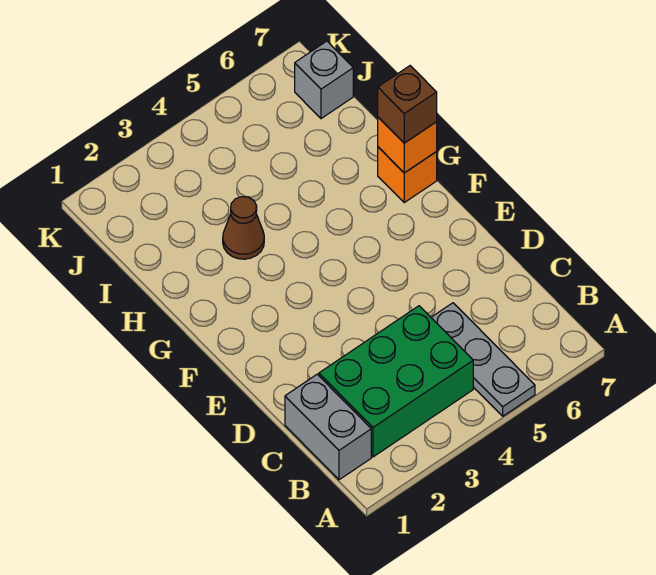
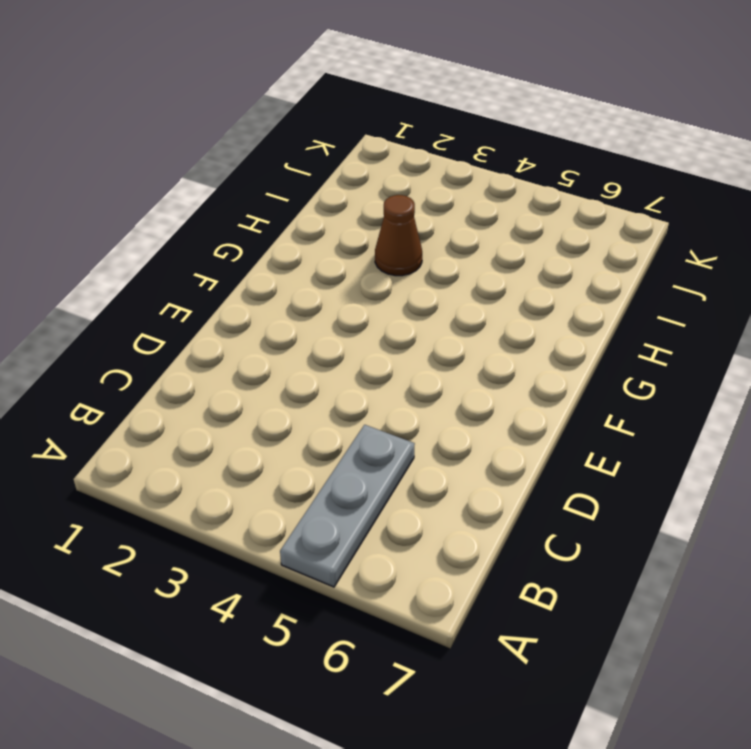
none -> grey brick B1:C1 level 1
none -> green brick B2:C4 level 1

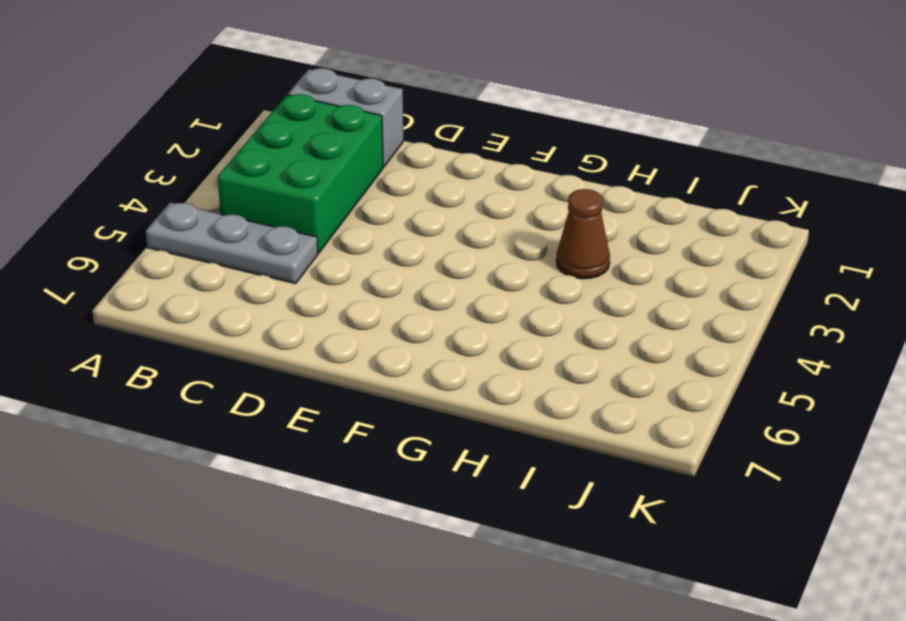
none -> orange brick G7 level 1
none -> grey brick J7 level 1

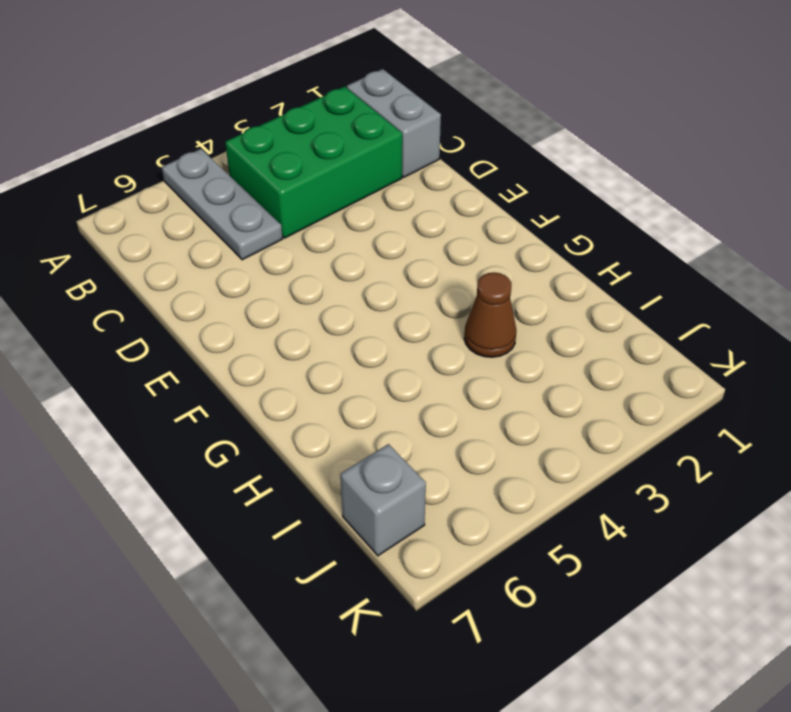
none -> orange brick G7 level 1
none -> orange brick G7 level 2

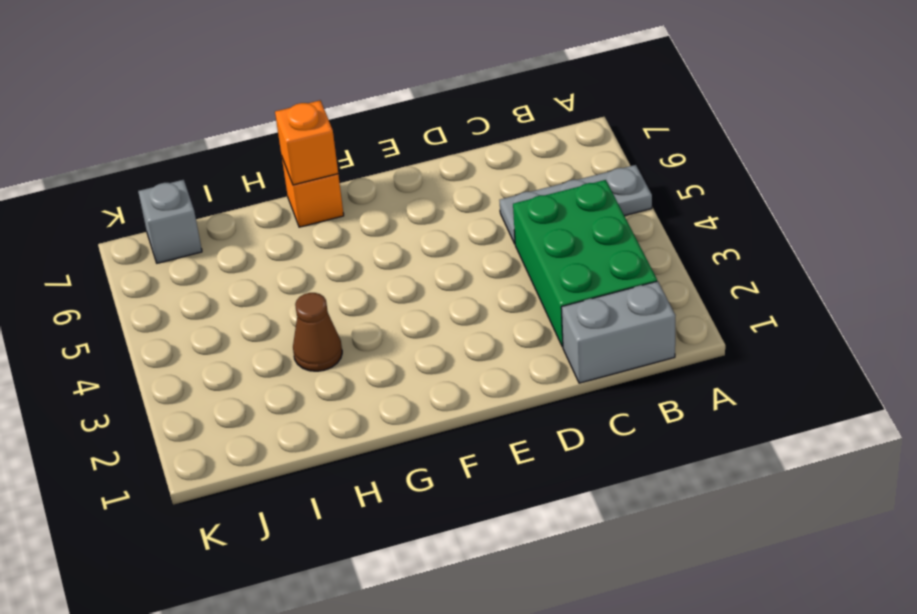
none -> brown brick G7 level 3

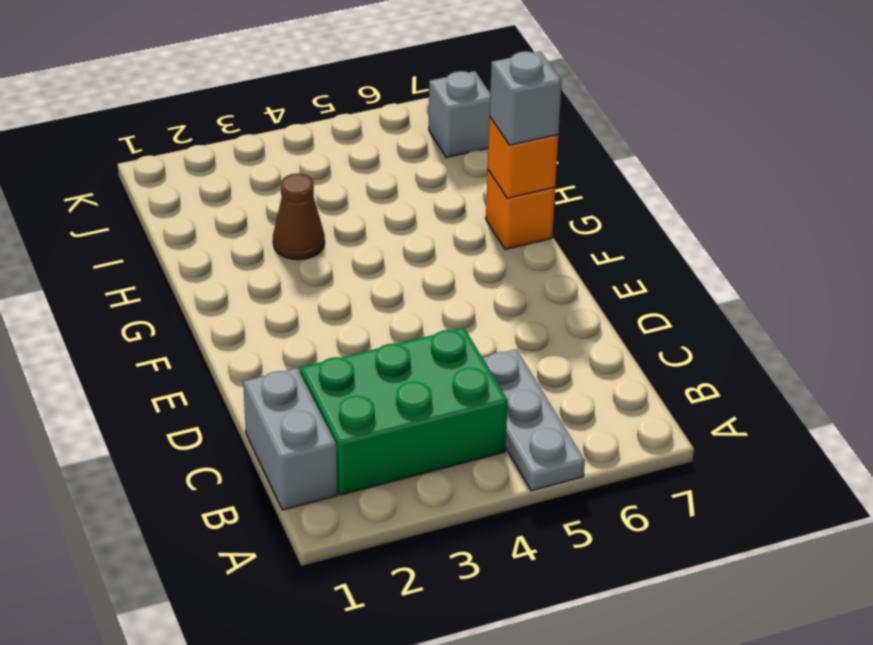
grey brick G7 level 3 -> brown brick G7 level 3

